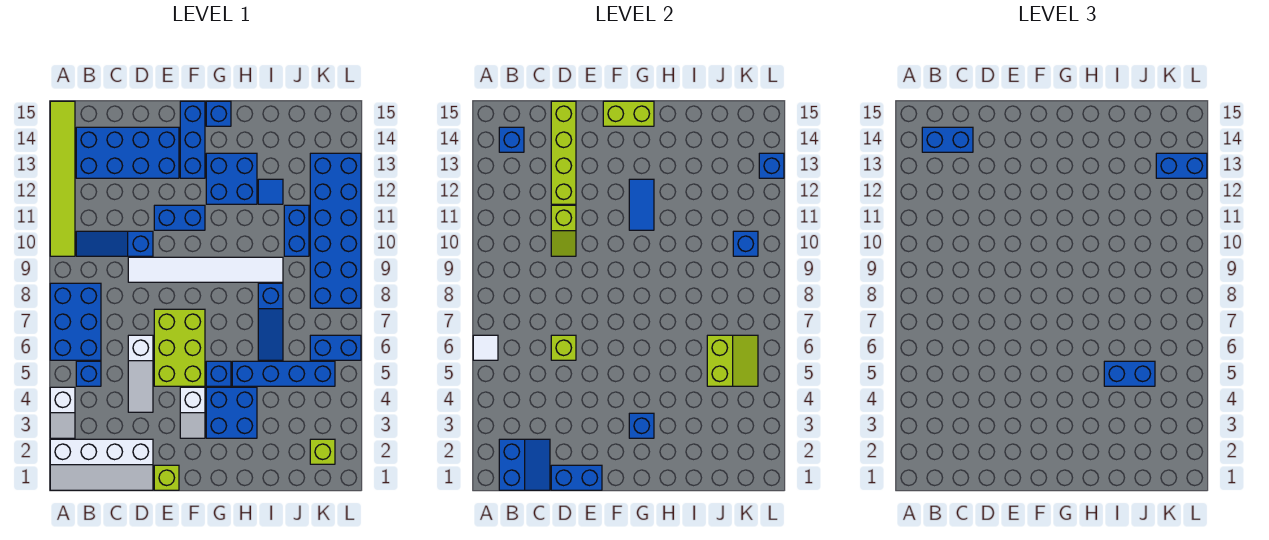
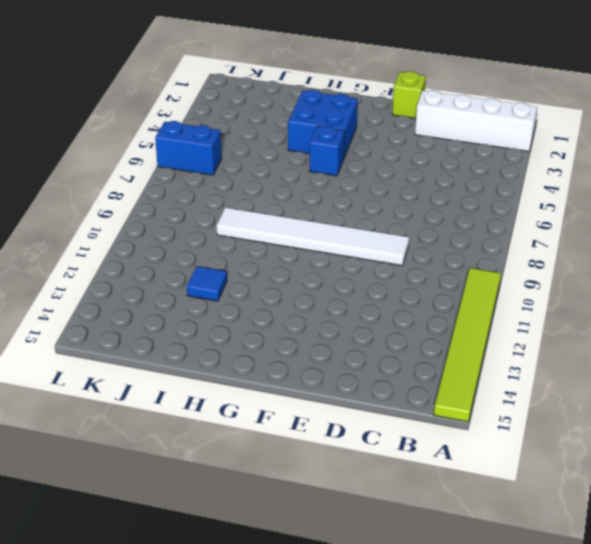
none -> white slope A3:A4 level 1 top 4
none -> blue brick A6:B8 level 1
none -> blue brick B5 level 1
none -> blue slope B10:D10 level 1 top D

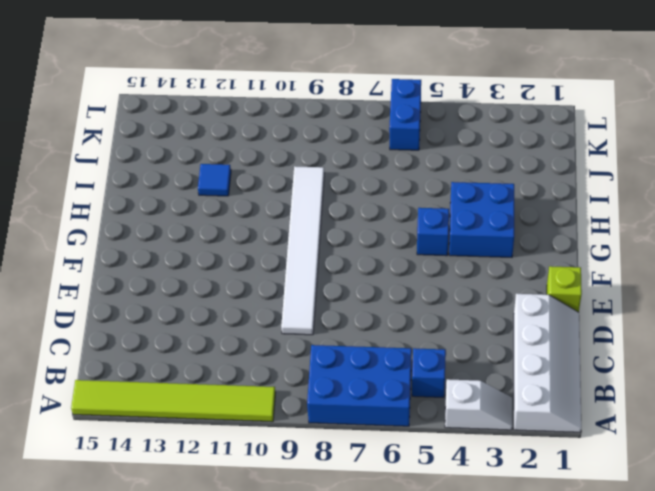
none -> blue slope B10:D10 level 1 top D
none -> blue brick B13:E14 level 1
none -> white slope D4:D6 level 1 top 6
none -> lime brick E5:F7 level 1

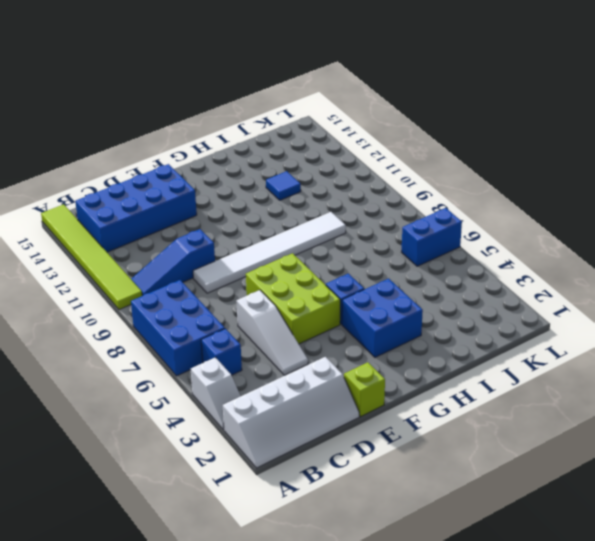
none -> blue brick E11:F11 level 1
none -> white slope F3:F4 level 1 top 4
none -> blue brick F13:F15 level 1
none -> blue brick G12:H13 level 1

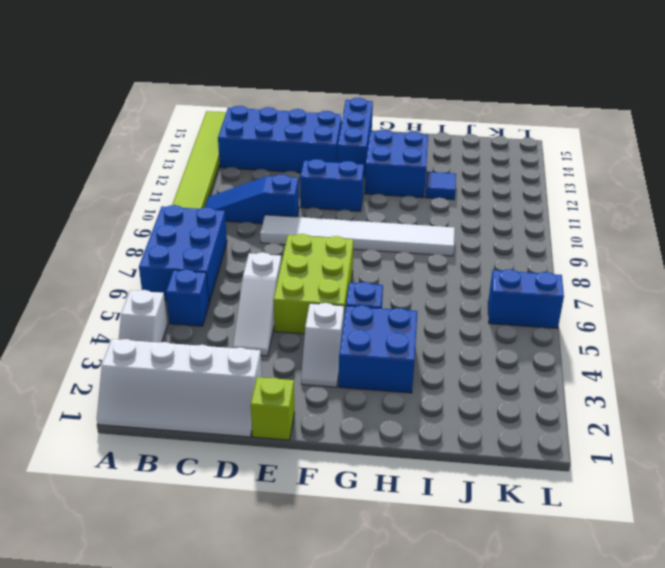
none -> blue brick G15 level 1
none -> blue brick H5:K5 level 1
none -> blue slope I6:I8 level 1 top 8
none -> blue brick J10:J11 level 1

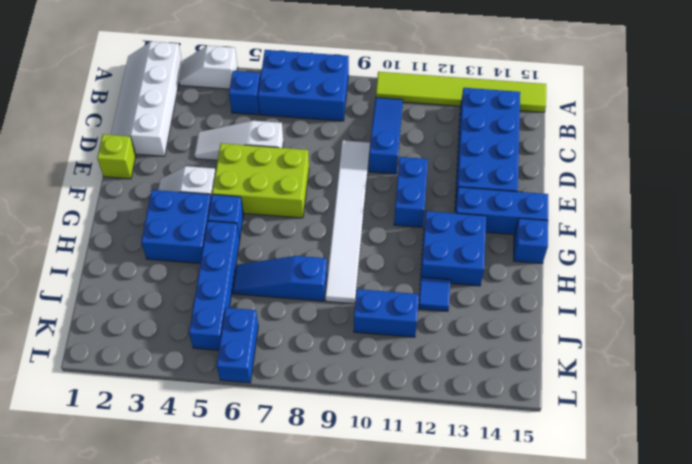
none -> lime brick K2 level 1
none -> blue brick K8:L13 level 1
none -> white tile A6 level 2
none -> blue slope B1:C2 level 2 top B

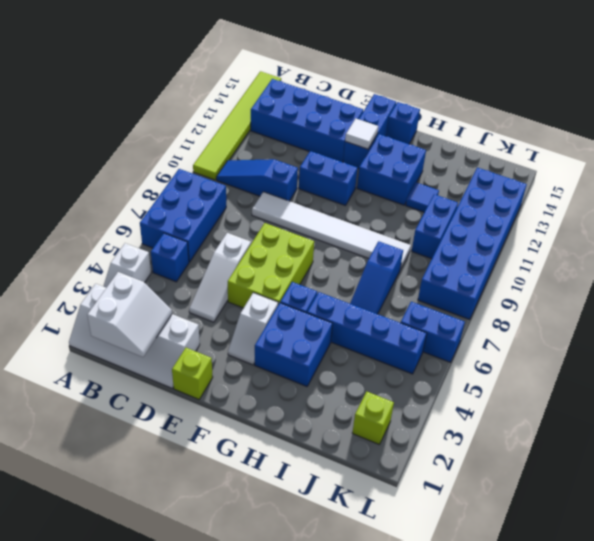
white slope B1:C2 level 2 top B -> blue slope B1:C2 level 2 top B
white tile F13 level 2 -> white tile A6 level 2
none -> blue brick B14 level 2
none -> blue brick D1:E1 level 2
none -> lime brick D6 level 2
none -> lime slope D10:D11 level 2 top 11

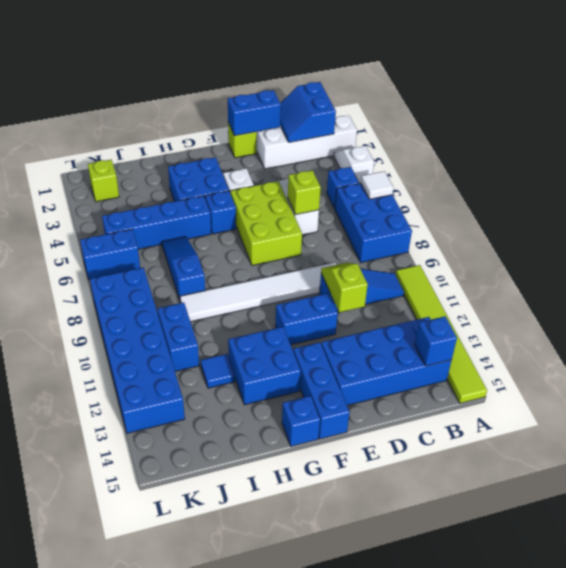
none -> lime brick D12:D15 level 2
none -> lime brick F15:G15 level 2
none -> blue brick G3 level 2
none -> blue tile G11:G12 level 2

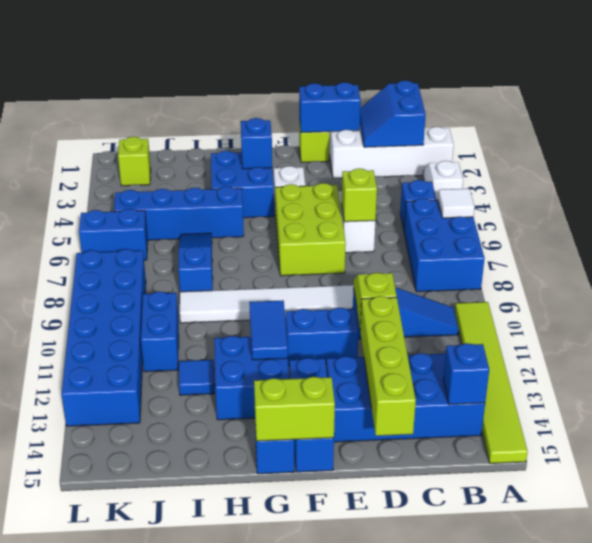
none -> blue brick G5 level 1
none -> lime slope J5:K6 level 2 top J
none -> blue brick K10 level 2
none -> blue brick L13 level 2

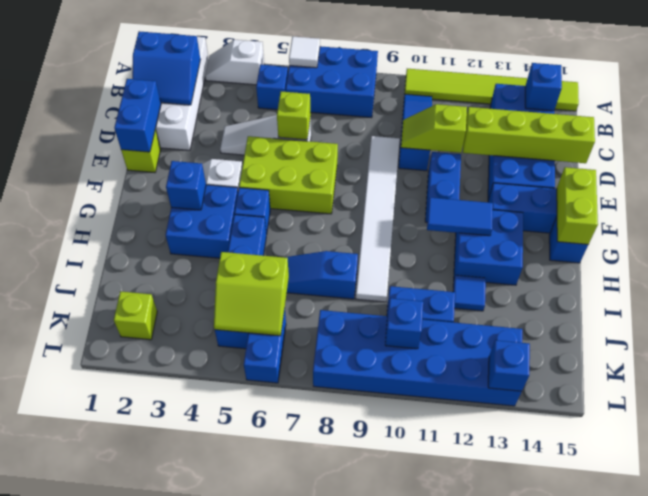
none -> blue brick B14:C14 level 3
none -> blue brick I5:J5 level 3
none -> blue brick K13:L13 level 3

